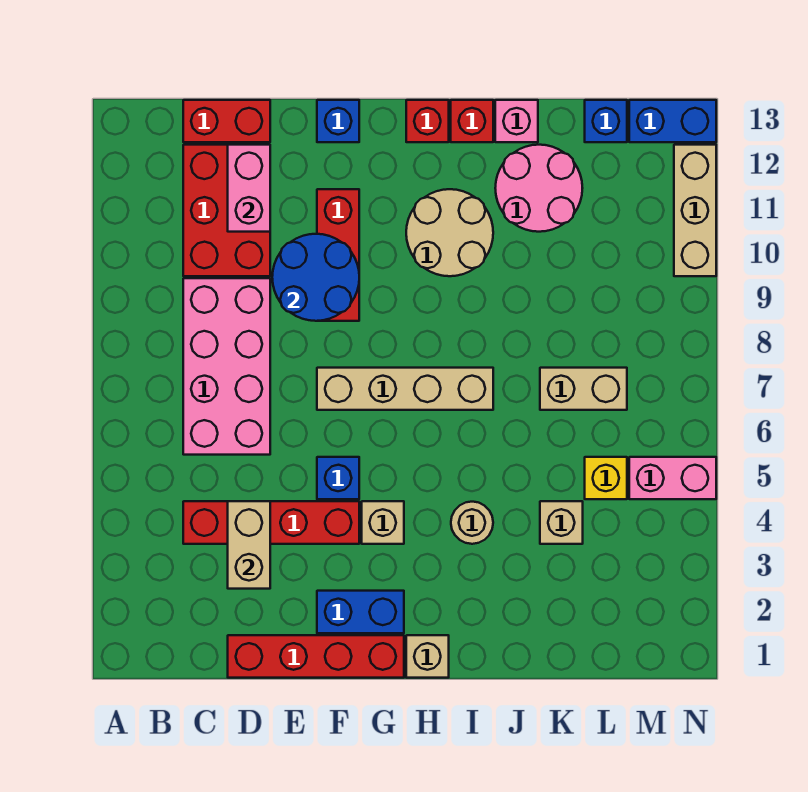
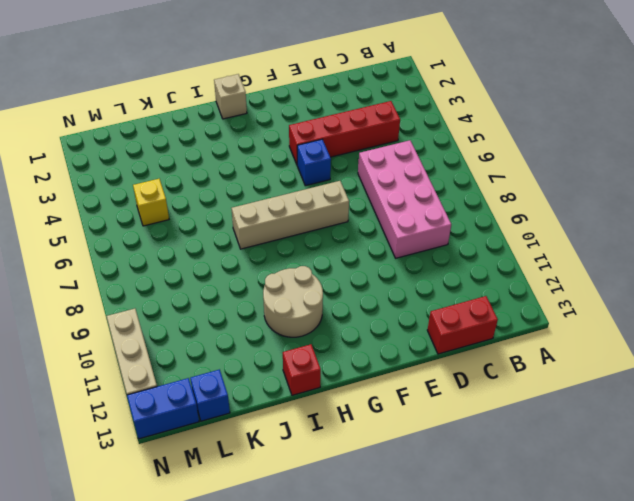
none -> red brick C10:D12 level 1
none -> red brick D1:G1 level 1
none -> blue brick F2:G2 level 1

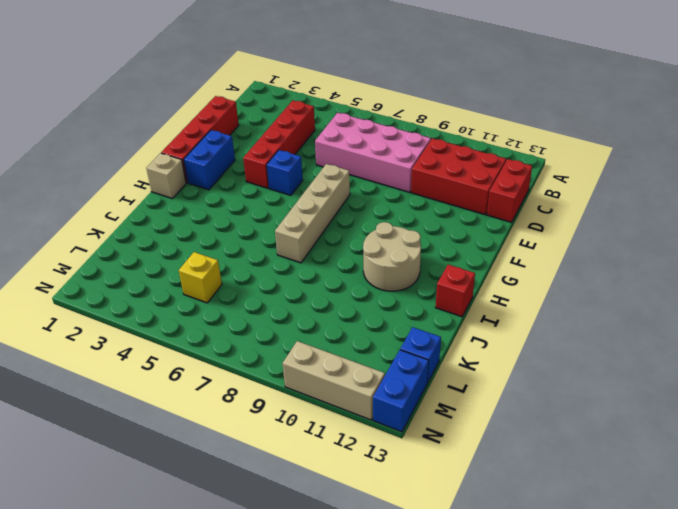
none -> red brick F9:F11 level 1
none -> blue brick F13 level 1
none -> tan brick G4 level 1

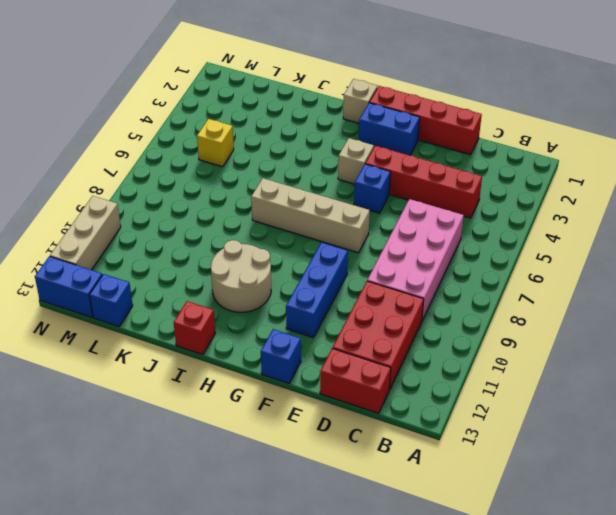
blue brick F9:F11 level 1 -> red brick F9:F11 level 1
none -> red brick H13 level 1
none -> tan round brick I4 level 1
none -> pink round brick J11:K12 level 1

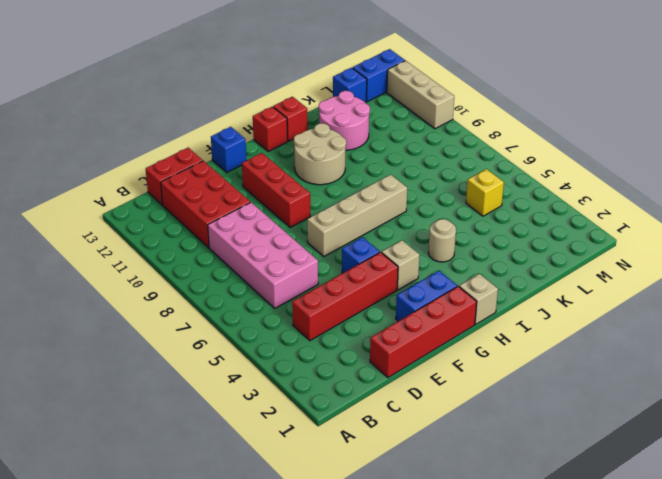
none -> pink brick J13 level 1
none -> tan brick K4 level 1
none -> tan brick K7:L7 level 1

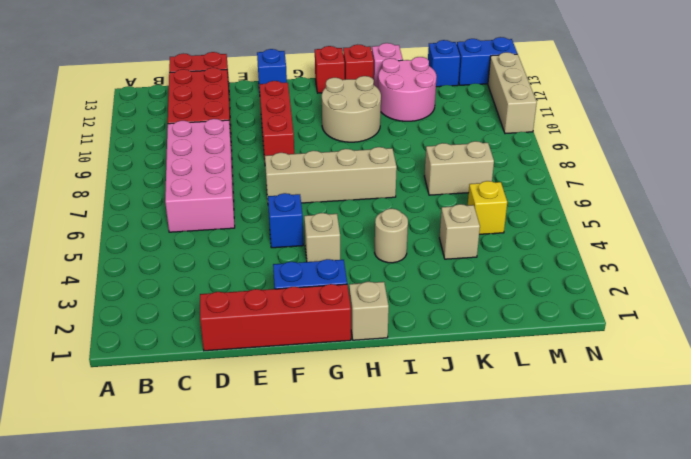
none -> red brick C4:F4 level 1
none -> pink brick M5:N5 level 1
none -> tan brick D3:D4 level 2

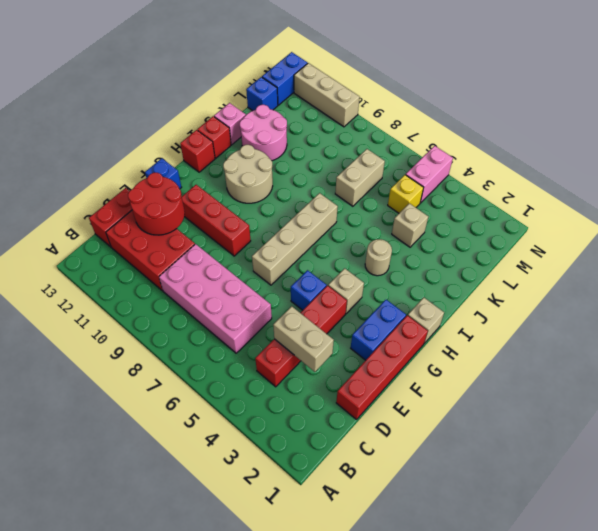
red round brick D11:E12 level 2 -> pink brick D11:D12 level 2
none -> blue round brick E9:F10 level 2

